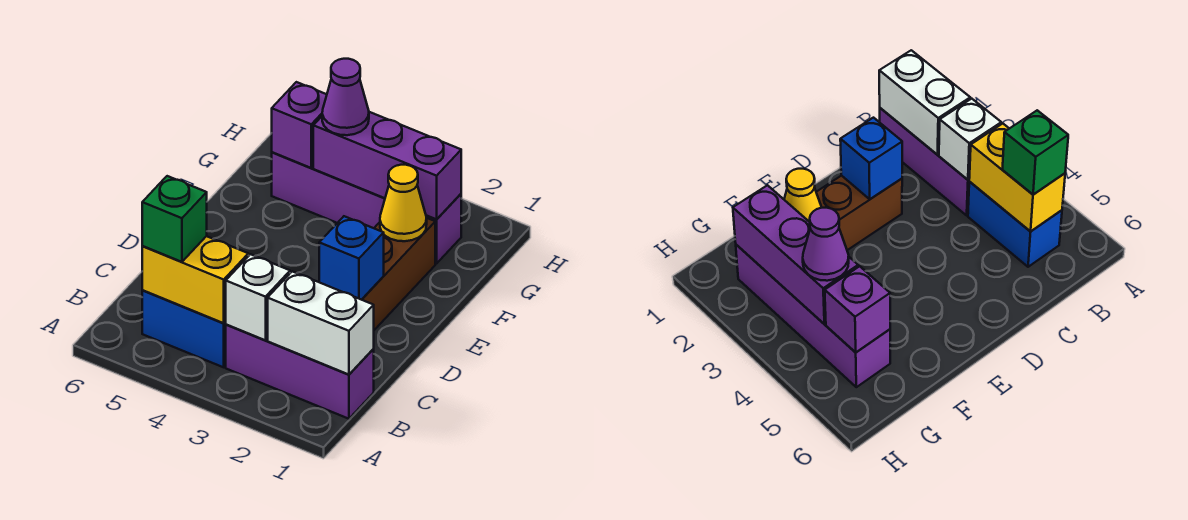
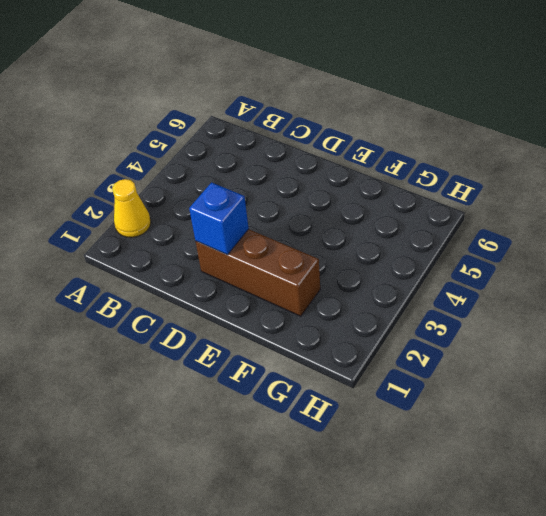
yellow cone A2 level 1 -> yellow cone F2 level 2
none -> purple brick B1:B3 level 1
none -> blue brick B4:B5 level 1
none -> purple brick G2:G5 level 1

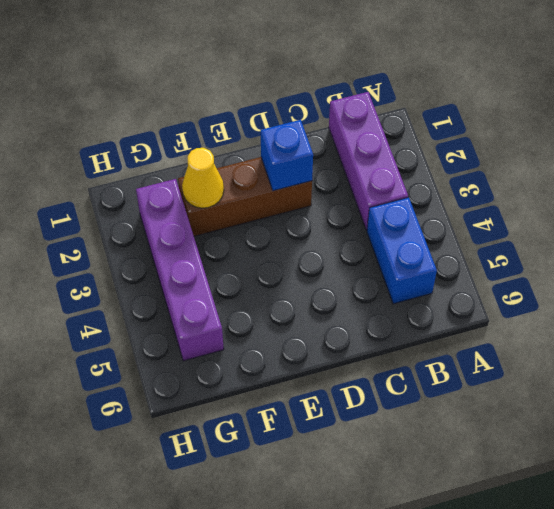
none -> white brick B1:B2 level 2
none -> white brick B3 level 2
none -> yellow brick B4:B5 level 2

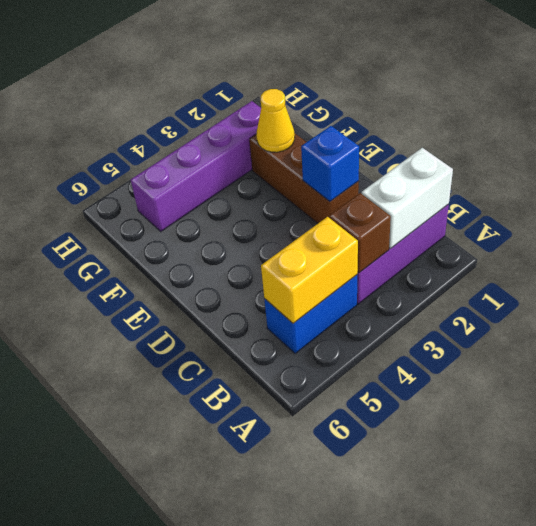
brown brick B3 level 2 -> white brick B3 level 2
none -> purple brick G2:G4 level 2
none -> purple brick G5 level 2
none -> green brick B5 level 3

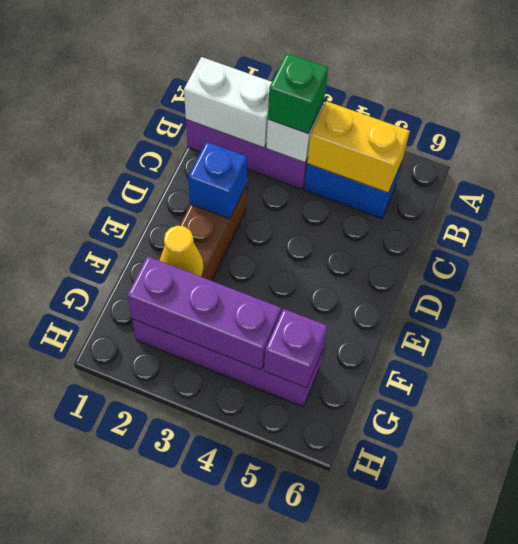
green brick B3 level 3 -> green brick B5 level 3
none -> purple cone G4 level 3

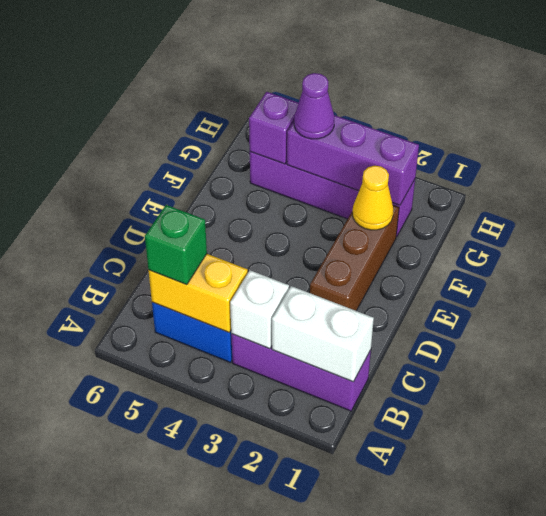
none -> blue brick D2 level 2

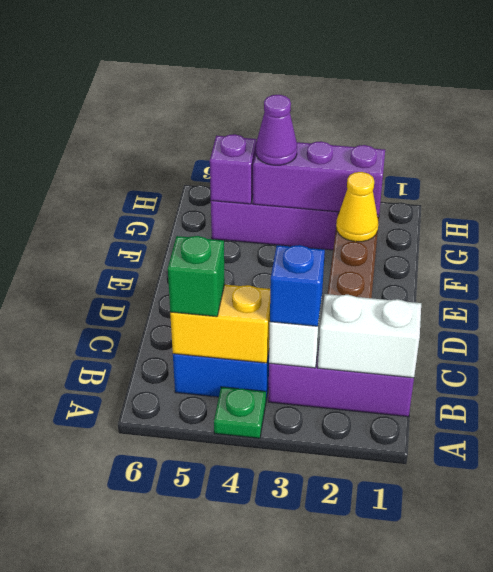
green plate A4 level 1 -> none
blue brick B3 level 3 -> blue brick D2 level 2

